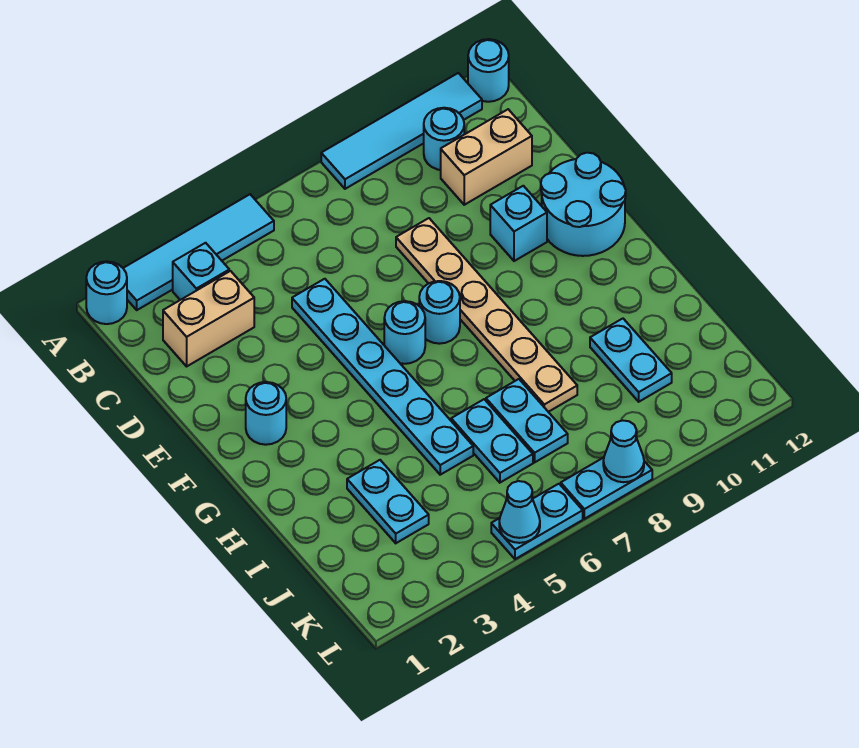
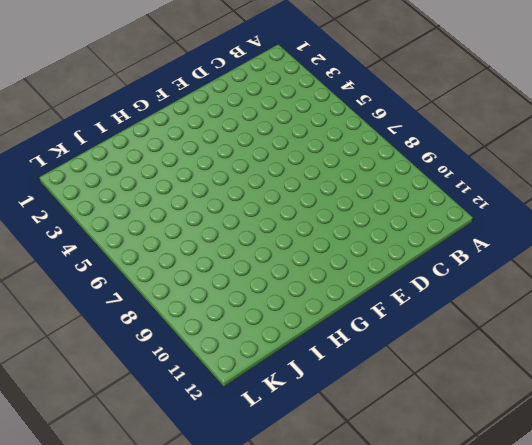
none -> cyan round brick A1 level 1
none -> cyan tile A2:A5 level 1
none -> cyan tile A8:A11 level 1

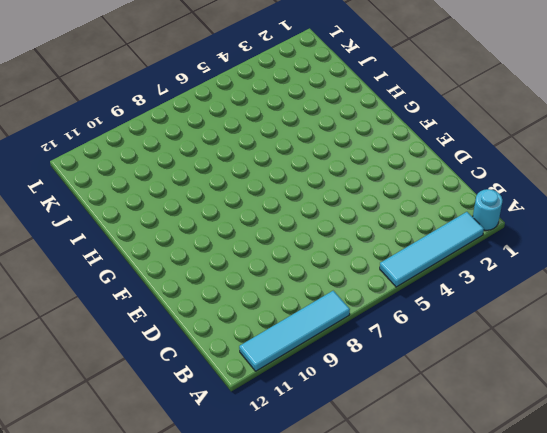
none -> cyan round brick A12 level 1
none -> cyan brick B3 level 1
none -> cyan round brick B10 level 1

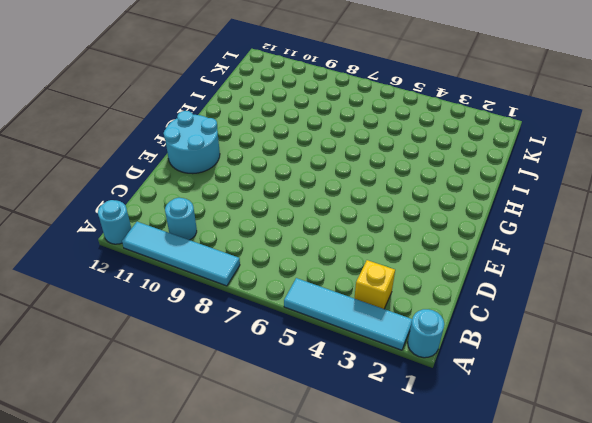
yellow brick B3 level 1 -> cyan brick B3 level 1
none -> tan brick C2:C3 level 1
none -> tan brick C10:C11 level 1
none -> cyan plate D5:I5 level 1

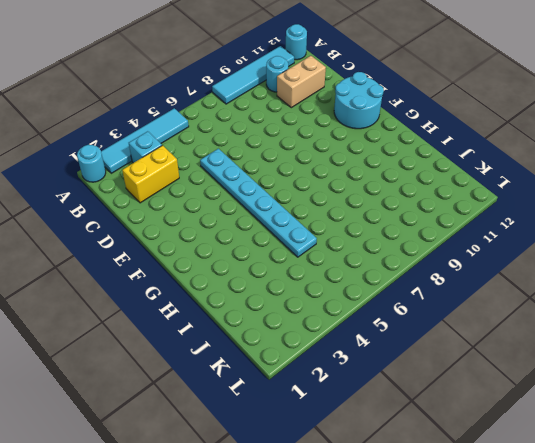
yellow brick C2:C3 level 1 -> tan brick C2:C3 level 1
none -> tan plate D8:I8 level 1
none -> cyan brick E10 level 1
none -> cyan round brick F2 level 1

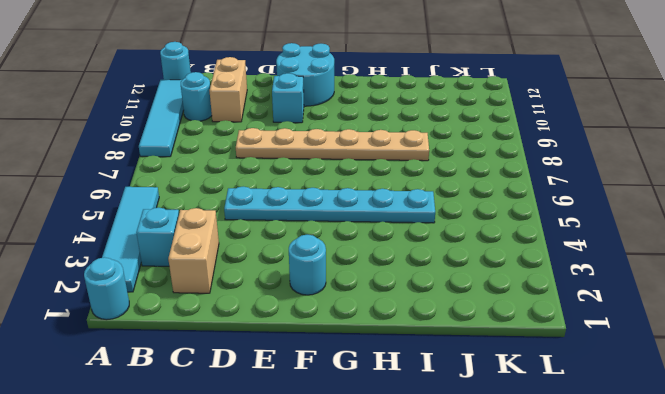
none -> cyan round brick F6 level 1
none -> cyan round brick F7 level 1
none -> cyan plate I3:J3 level 1

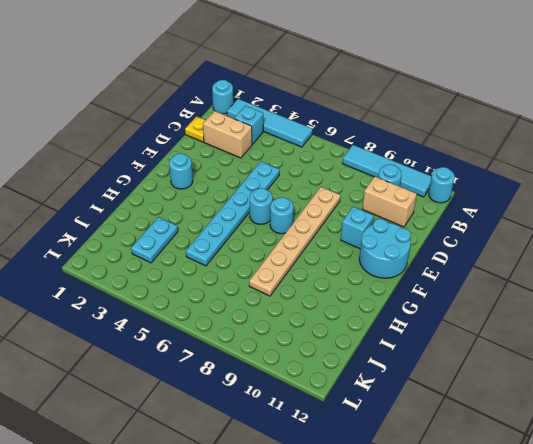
yellow plate C1 level 1 -> none
none -> cyan plate I6:J6 level 1
none -> cyan plate I7:J7 level 1
none -> cyan plate I10:J10 level 1

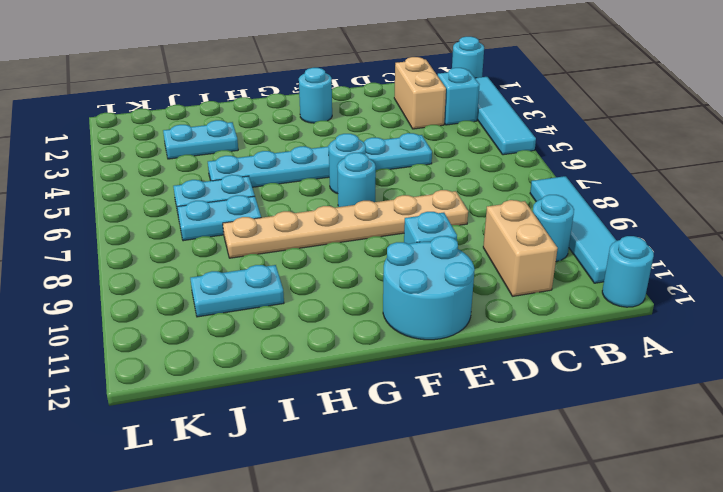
none -> cyan plate L5:L6 level 1
none -> cyan plate L7:L8 level 1
none -> cyan cone L5 level 2

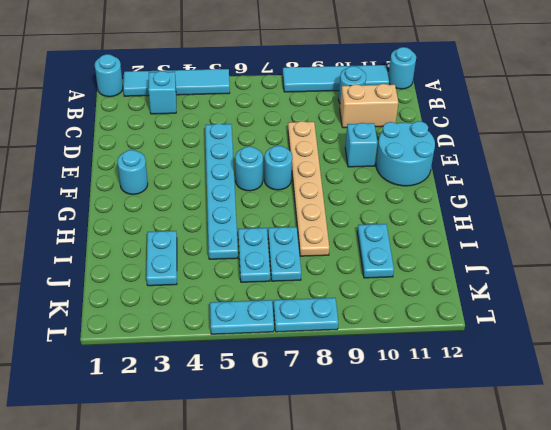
none -> tan brick C2:C3 level 1
none -> cyan cone L5 level 2
none -> cyan cone L8 level 2

